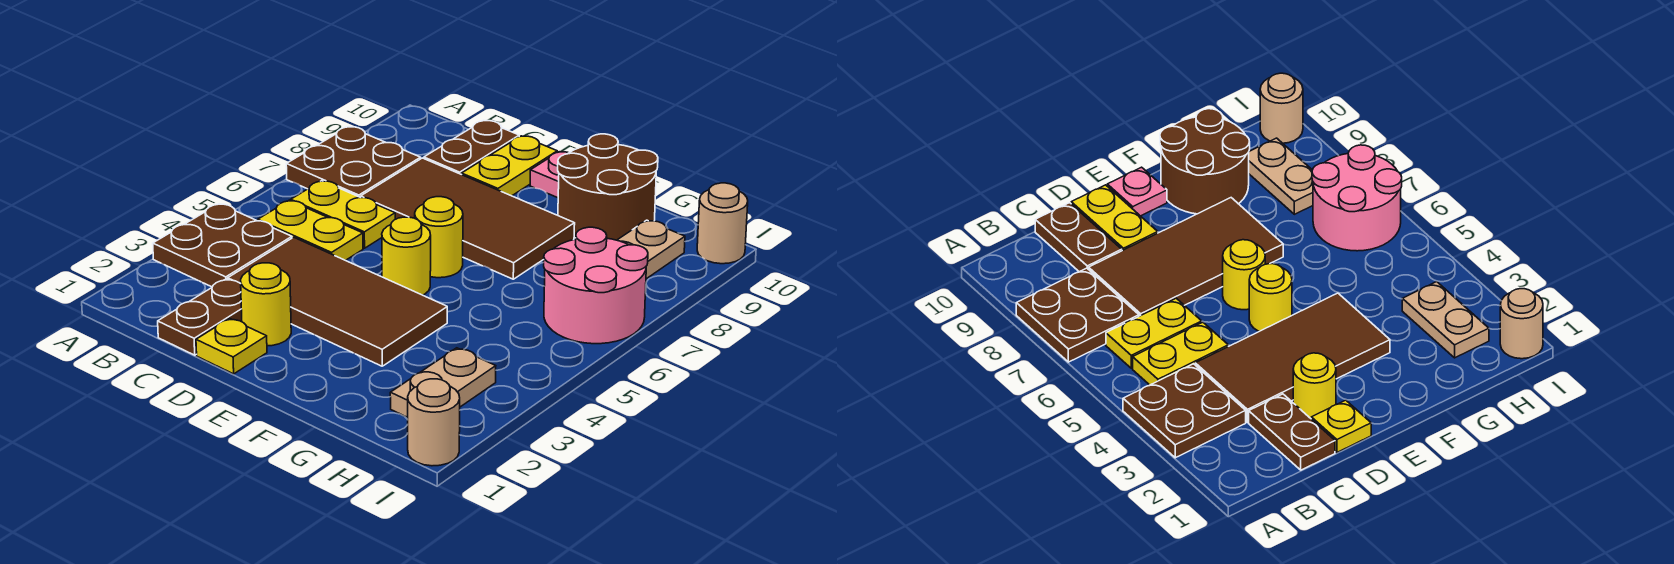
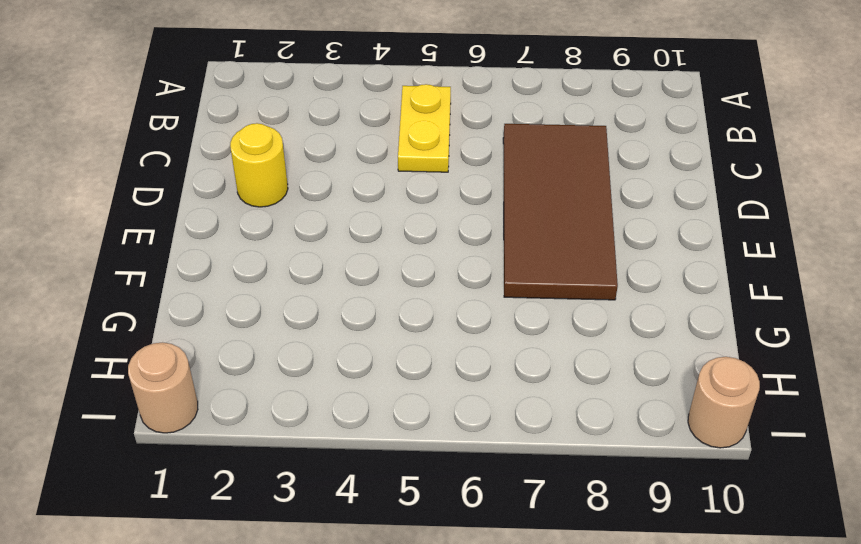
none -> brown plate A3:B4 level 1
none -> brown plate A7:B8 level 1
none -> yellow plate B6:C6 level 1

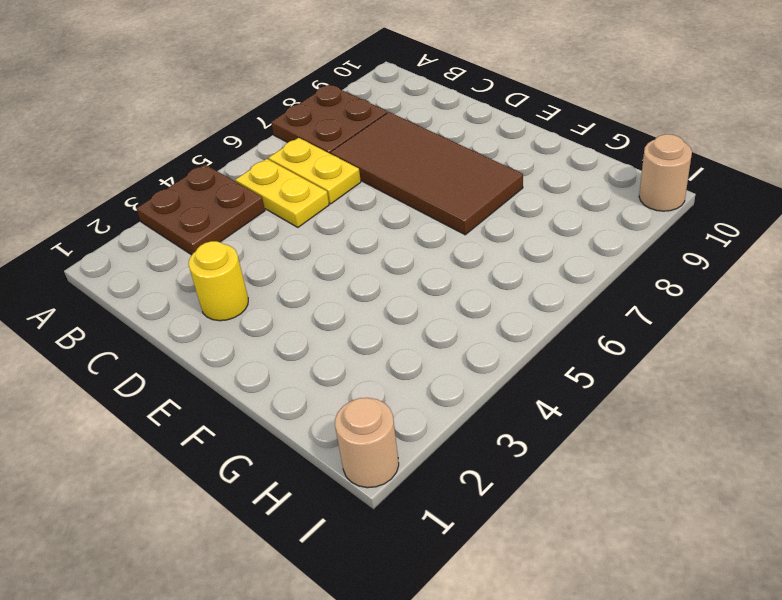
none -> brown plate C1:C2 level 1
none -> brown tile C3:F4 level 1
none -> brown plate C9:C10 level 1

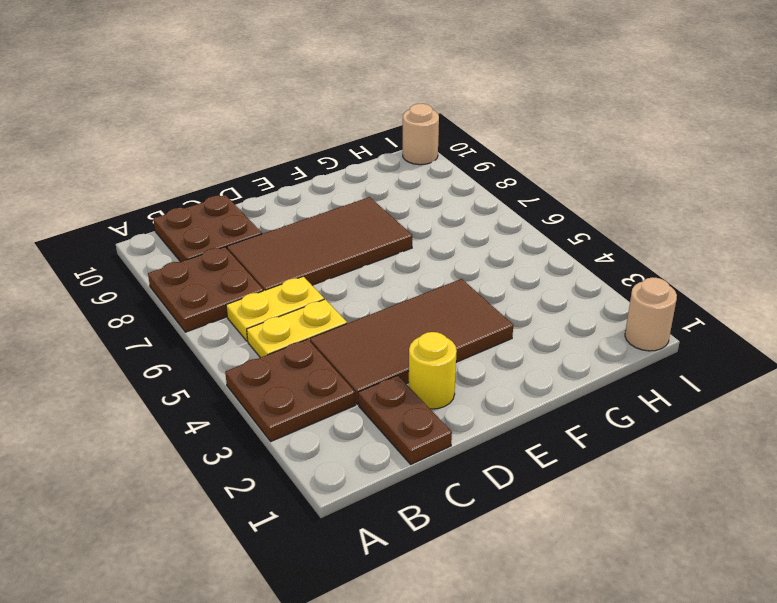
brown plate B9:C10 level 1 -> brown plate C9:C10 level 1
none -> yellow plate D1 level 1
none -> yellow plate D9:D10 level 1
none -> yellow round brick E5 level 1

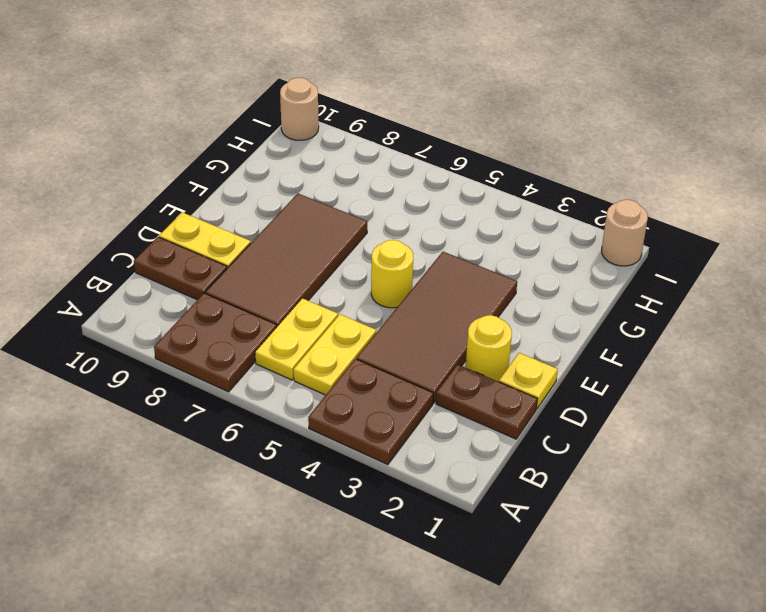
none -> yellow round brick E6 level 1
none -> pink plate E10 level 1
none -> brown round brick F9:G10 level 1

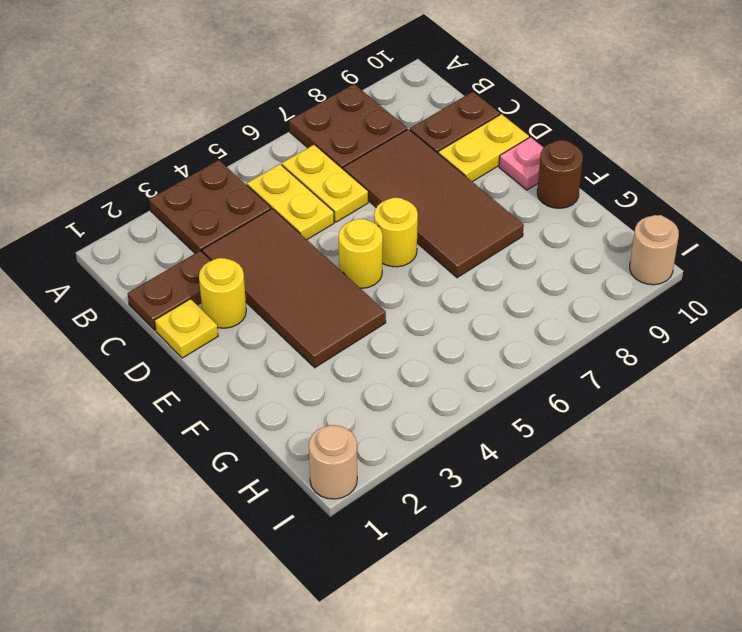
brown round brick F10 level 1 -> brown round brick F9:G10 level 1
none -> tan plate H2:H3 level 1
none -> pink round brick H6:I7 level 1
none -> tan plate H8:H9 level 1

